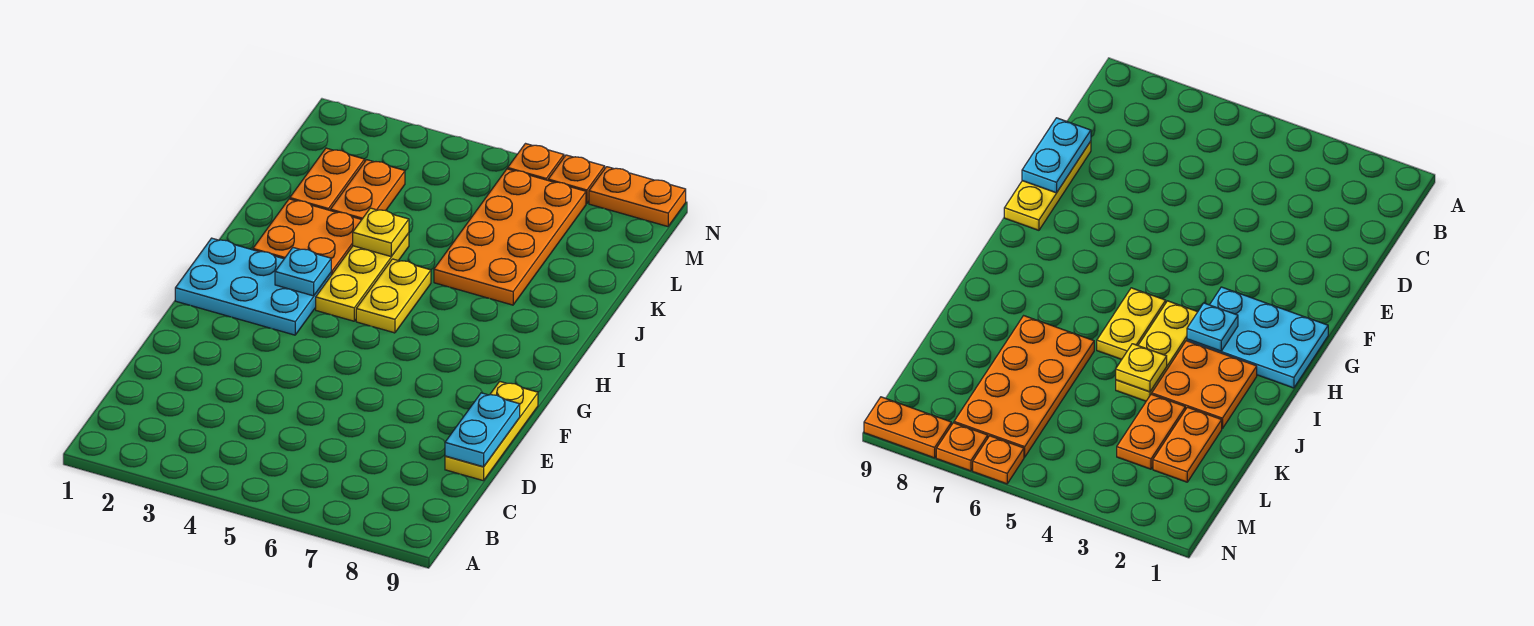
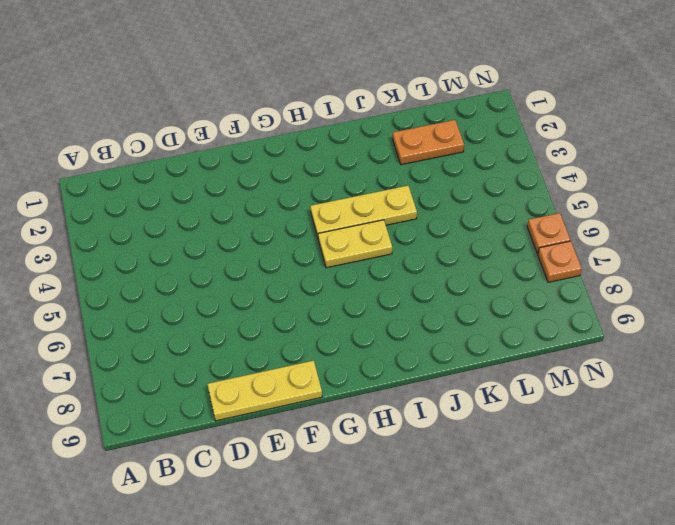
none -> cyan plate G1:H3 level 1
none -> orange plate I2:J3 level 1
none -> orange plate J6:M7 level 1

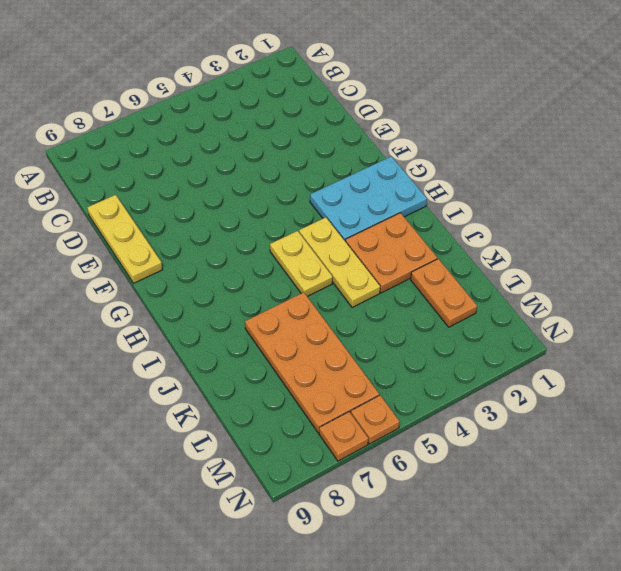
none -> orange plate K3:L3 level 1
none -> orange plate N8:N9 level 1
none -> cyan plate D9:E9 level 2

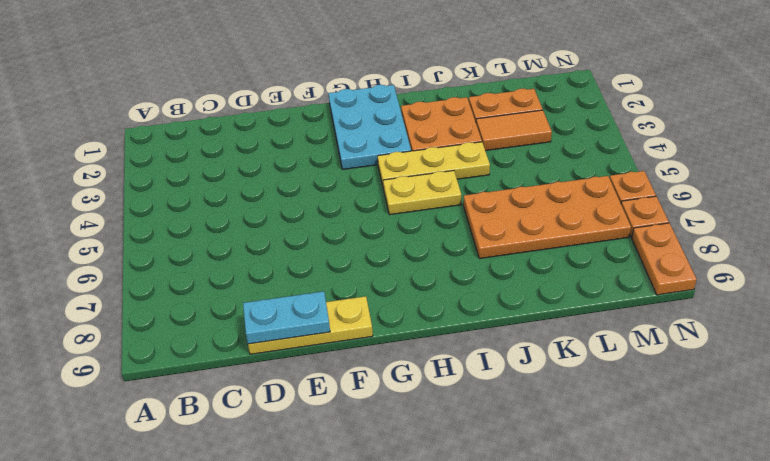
orange tile K3:L3 level 1 -> orange plate K3:L3 level 1
none -> cyan plate H3 level 2
none -> yellow plate J4 level 2

